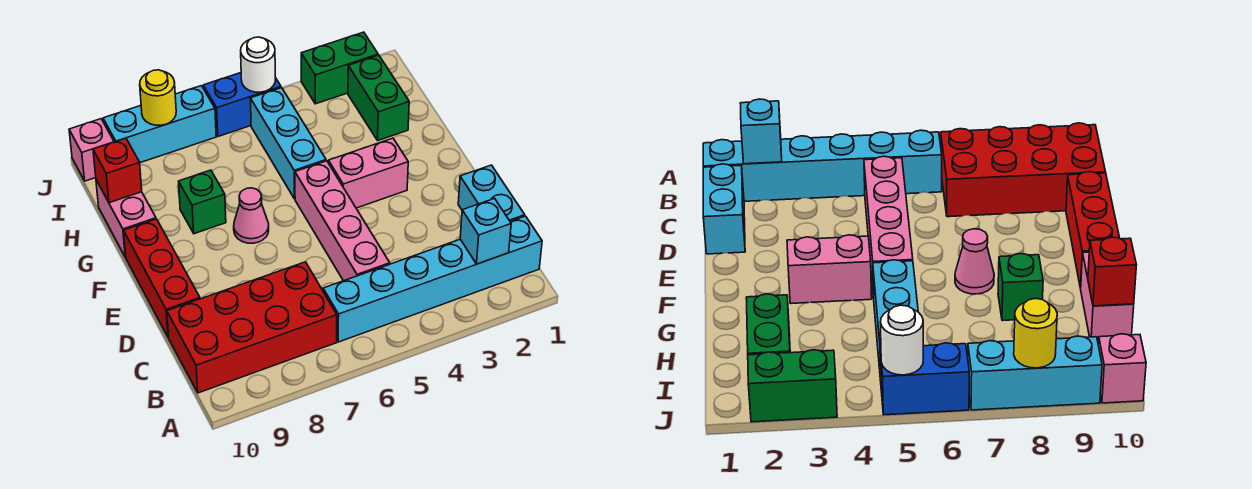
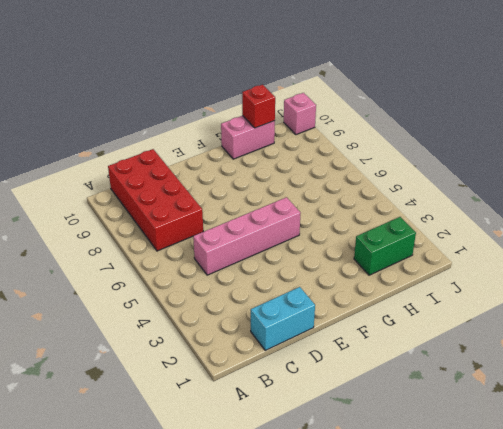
none -> cyan brick B1:B6 level 1
none -> red brick D10:F10 level 1
none -> pink brick F3:F4 level 1

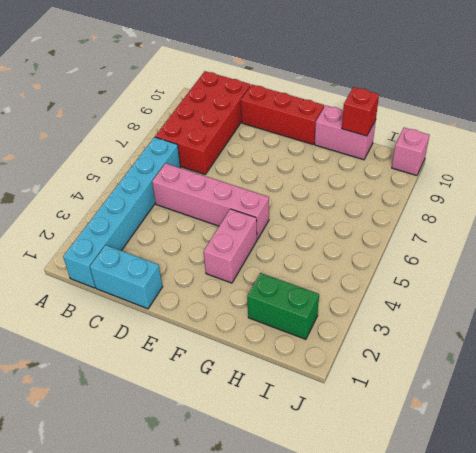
none -> pink cone F7 level 1
none -> cyan brick G5:I5 level 1
none -> green brick G8 level 1

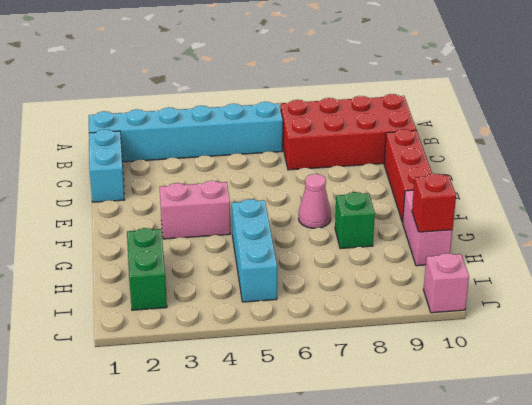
none -> pink brick C5:F5 level 1
none -> green brick J2:J3 level 1
none -> blue brick J5:J6 level 1

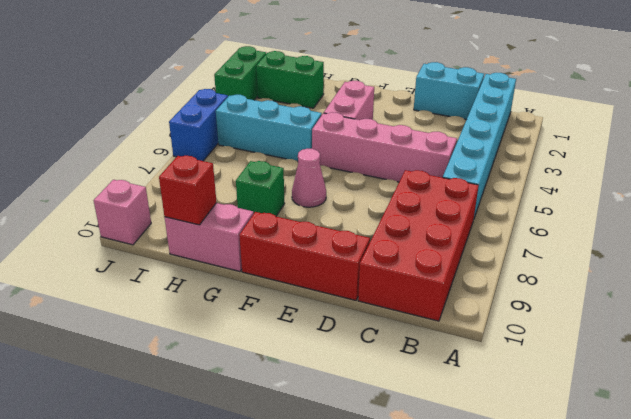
none -> cyan brick J7:J9 level 1
none -> cyan brick B2 level 2
none -> white round brick J5 level 2

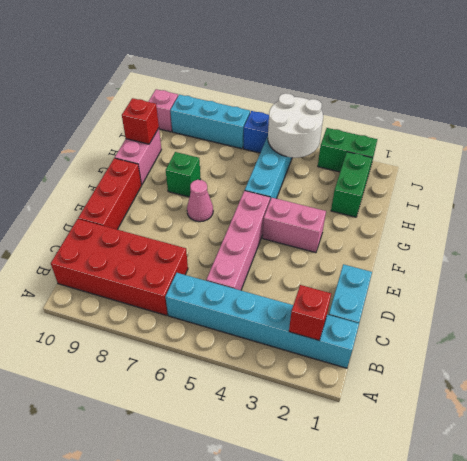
red brick B2 level 2 -> cyan brick B2 level 2
white round brick I4:J5 level 2 -> white round brick J5 level 2
none -> yellow round brick J8 level 2

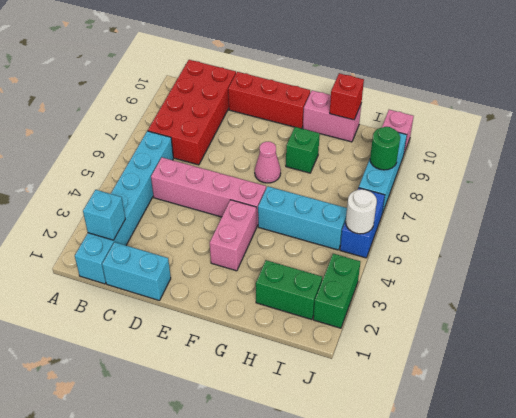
green round brick J8 level 2 -> yellow round brick J8 level 2

